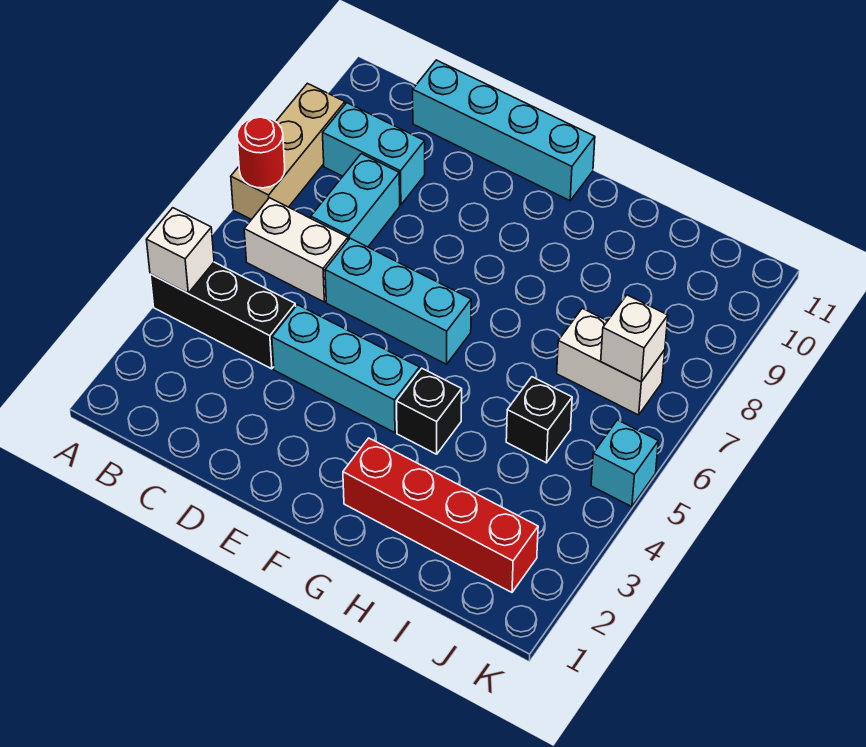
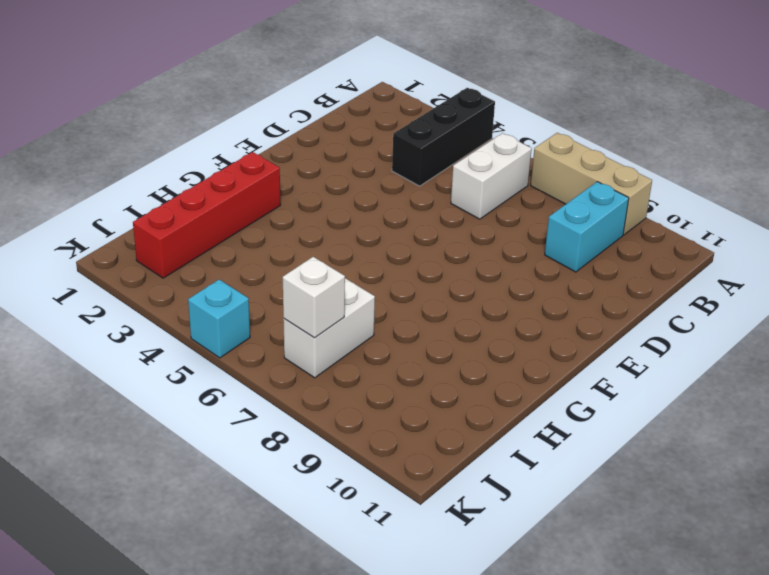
none -> cyan brick C7:C8 level 1
none -> cyan brick C11:F11 level 1
none -> cyan brick D4:F4 level 1

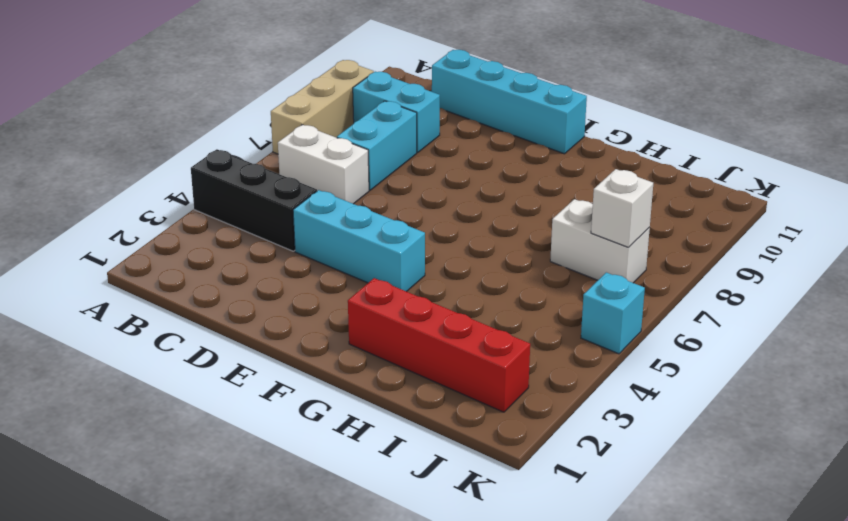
none -> cyan brick D6:F6 level 1
none -> black brick G4 level 1
none -> black brick I5 level 1

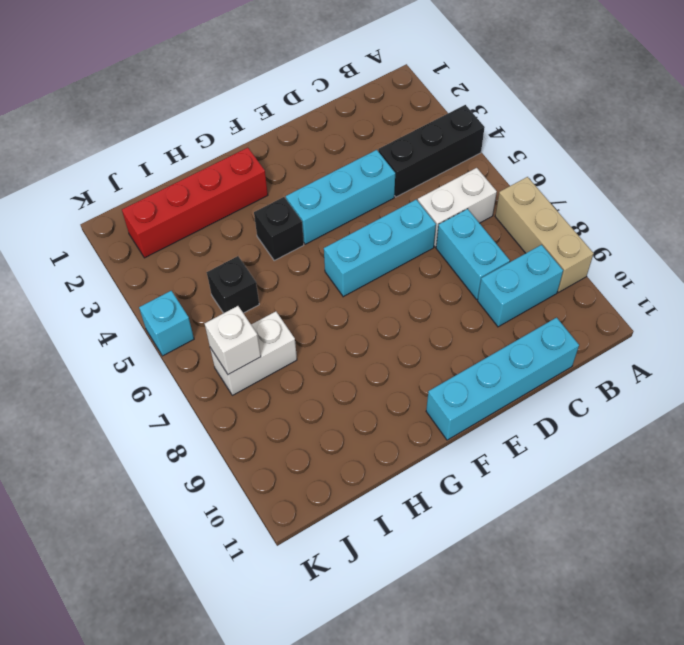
none -> white brick A4 level 2
none -> red round brick A7 level 2

